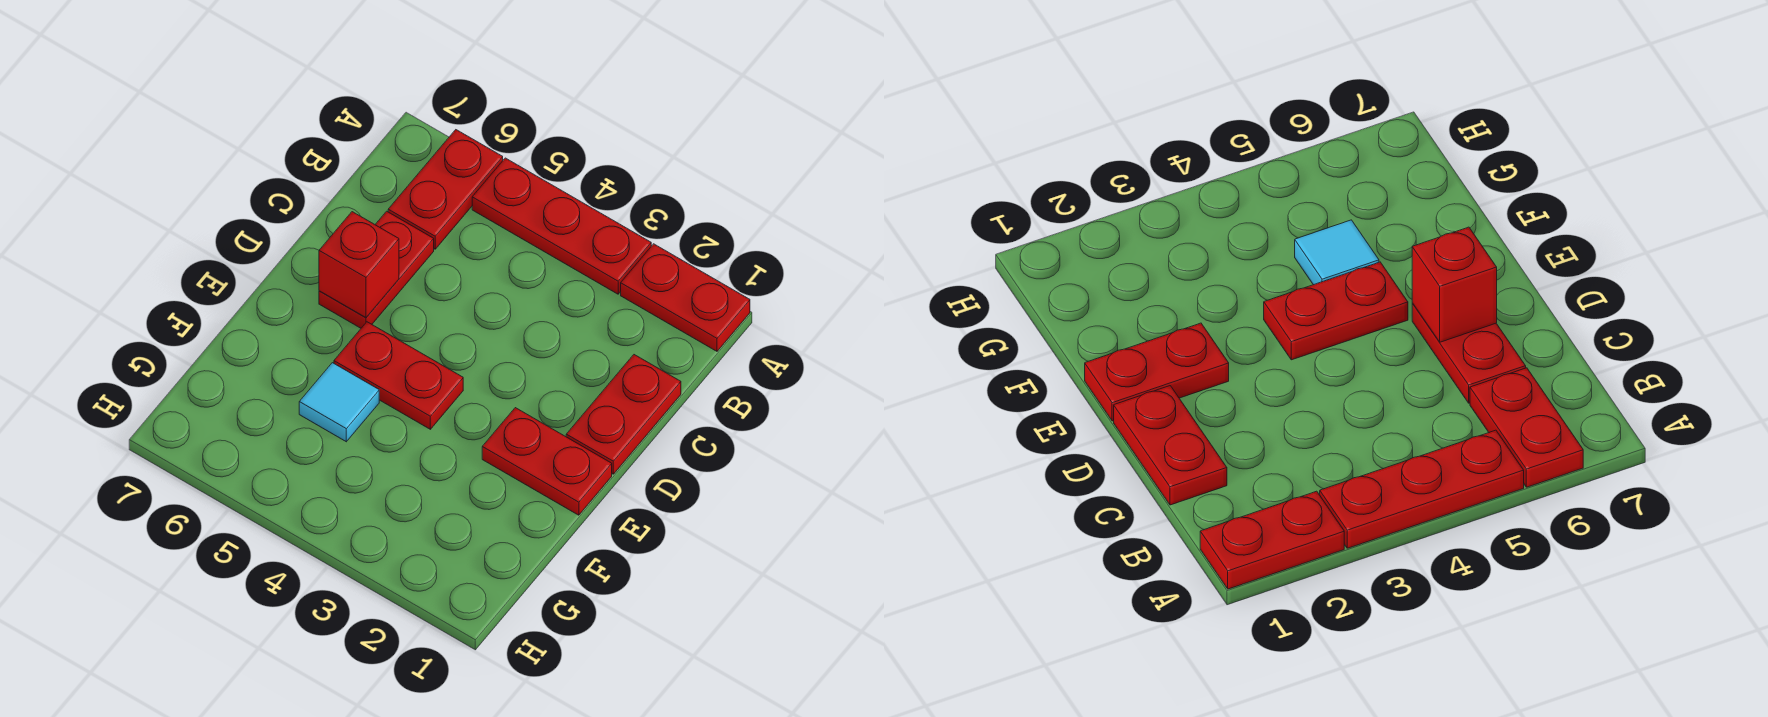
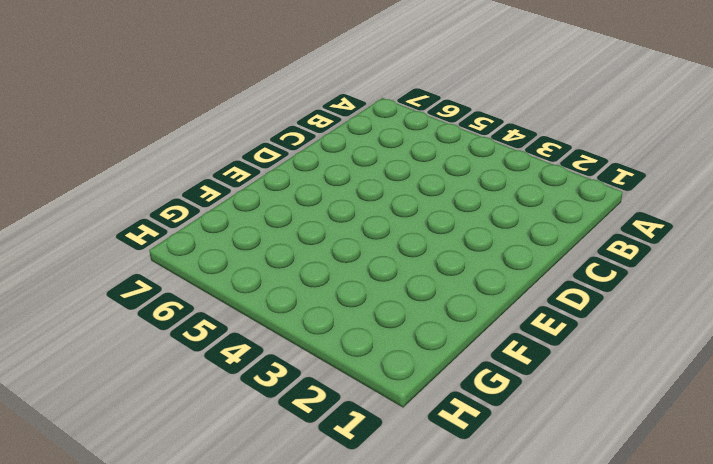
none -> red plate A1:A2 level 1
none -> red plate A3:A5 level 1

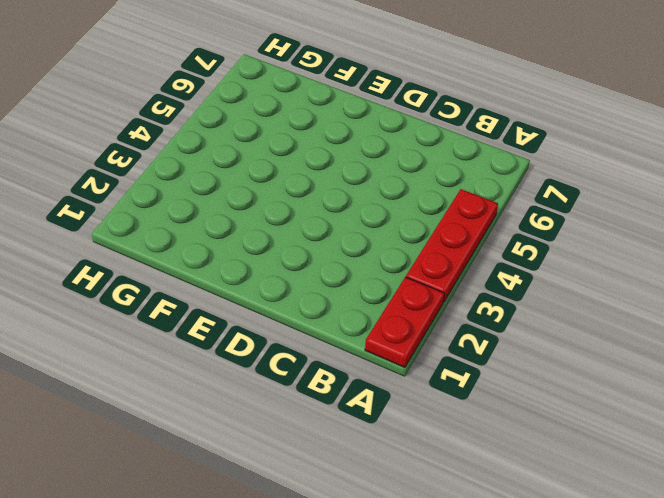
none -> red plate A6:B6 level 1
none -> red plate C1:D1 level 1

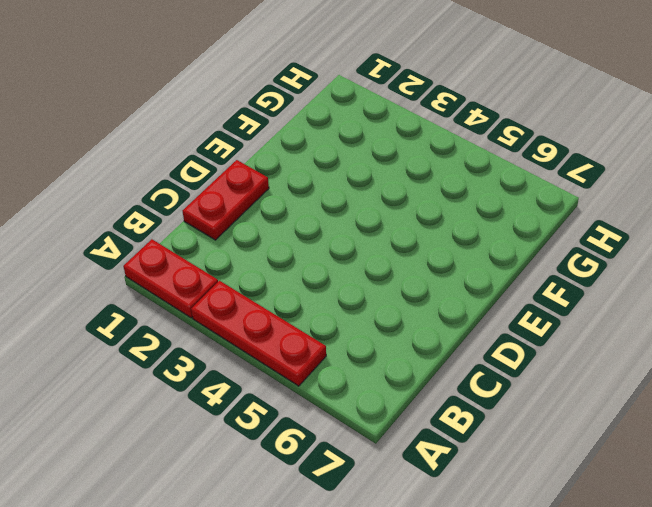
none -> red plate A6:B6 level 1
none -> red plate C6:D6 level 1

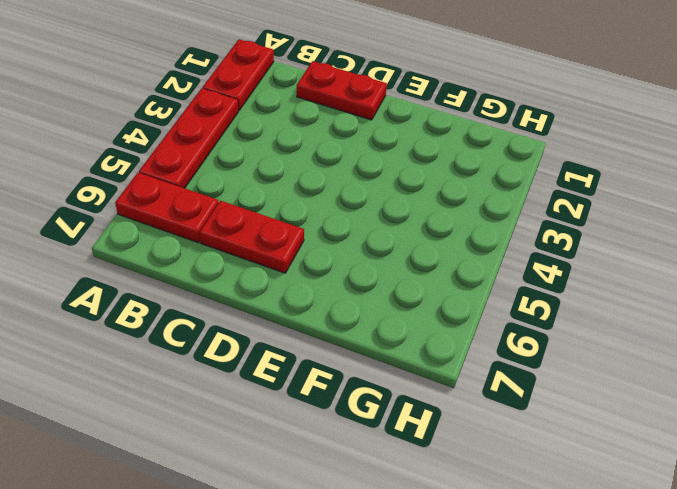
none -> red plate E1:E2 level 1
none -> red plate E4:E5 level 1

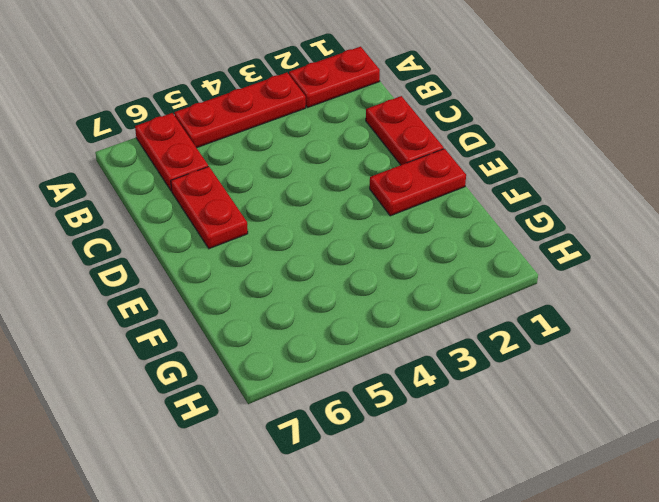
none -> red plate E4:E5 level 1
none -> cyan tile F5 level 1

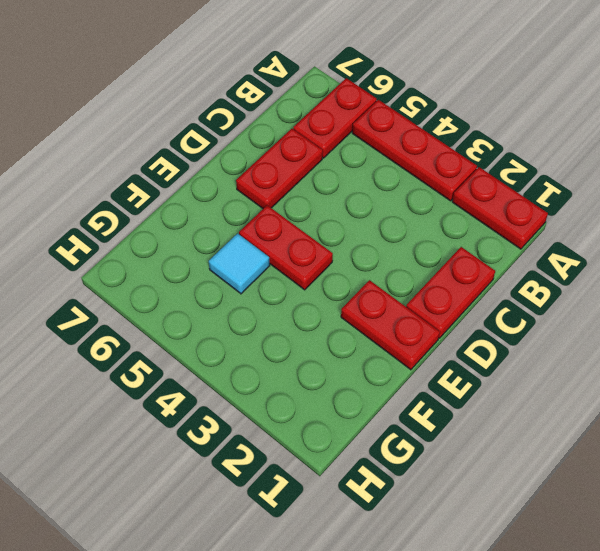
none -> red brick D6 level 2

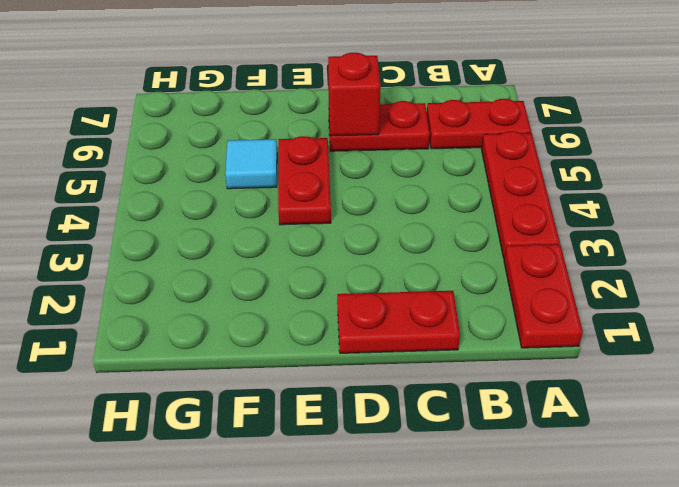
none -> red plate E1:E2 level 1

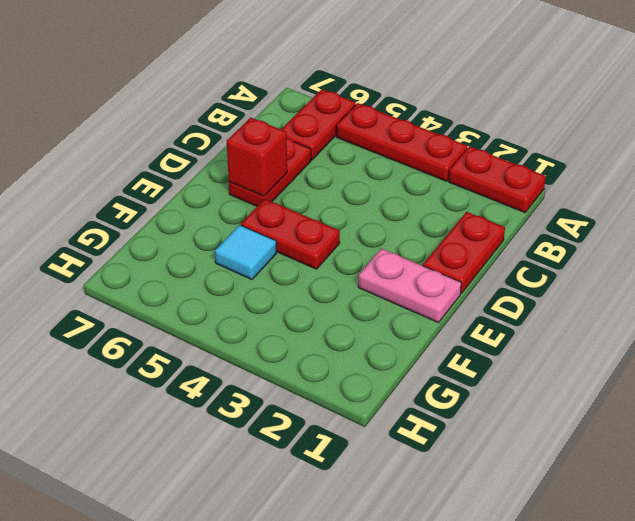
pink plate E1:E2 level 1 -> red plate E1:E2 level 1

